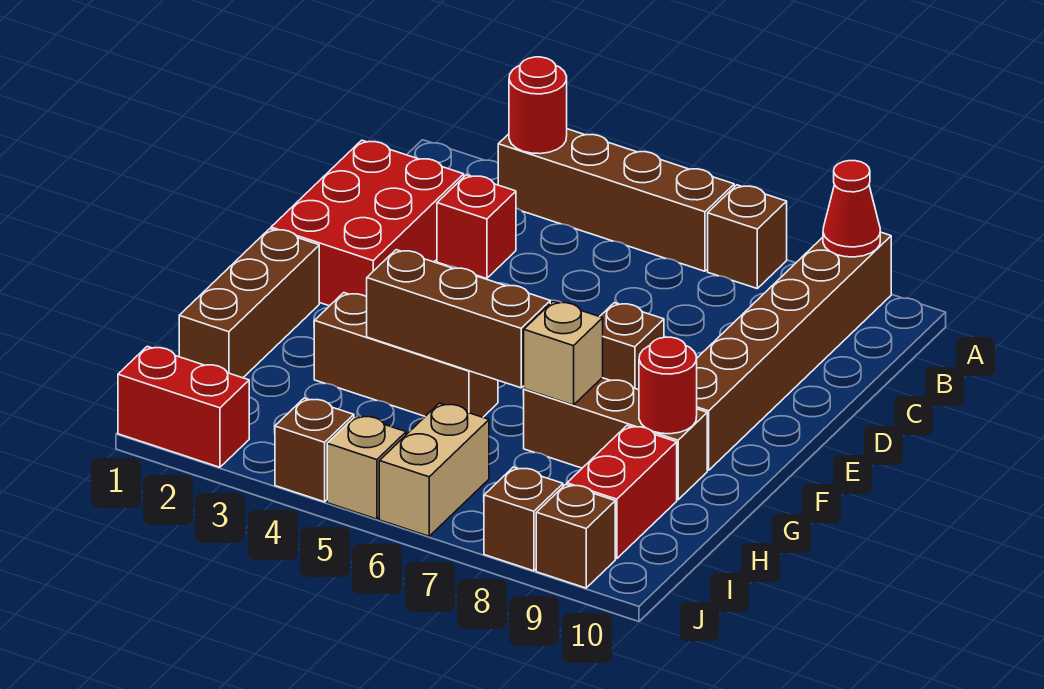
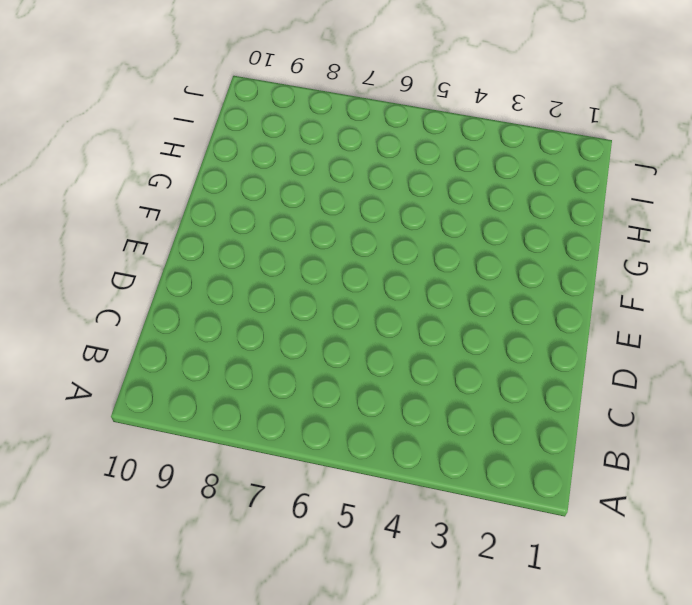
none -> brown brick A3:A6 level 1
none -> brown brick A7 level 1
none -> brown brick A9:F9 level 1

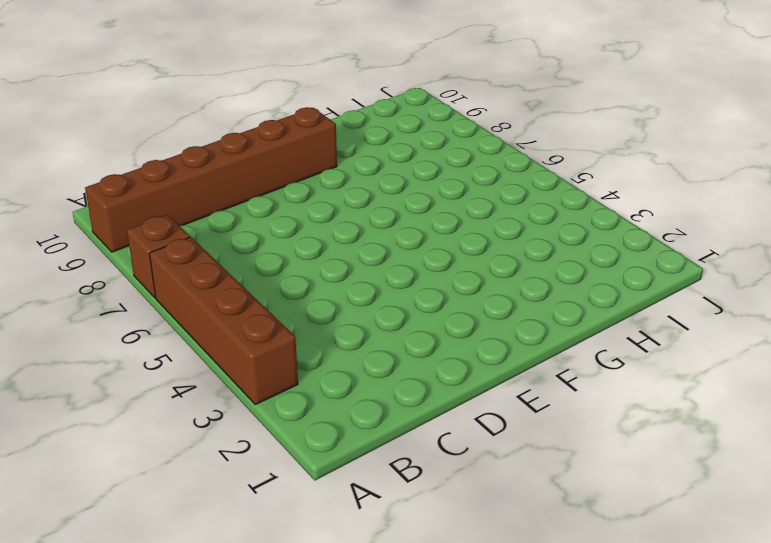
none -> red brick C1:E2 level 1
none -> red brick C3 level 1
none -> brown brick E7 level 1

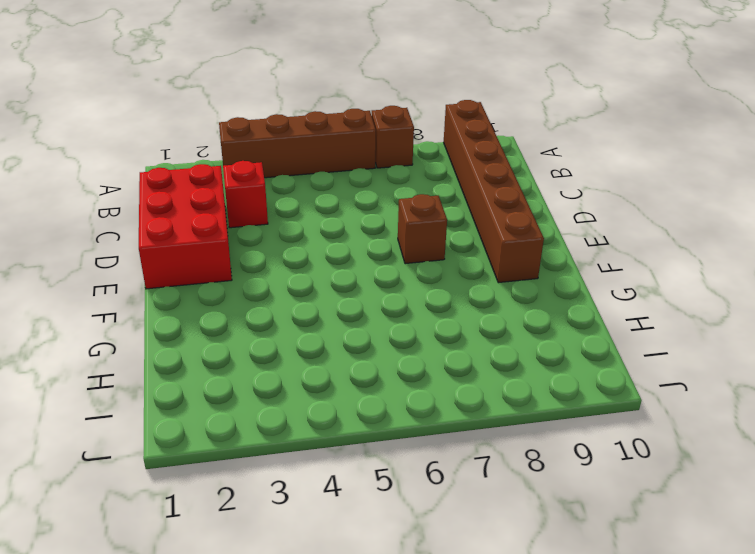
none -> brown brick F1:H1 level 1
none -> brown brick G3:G5 level 1
none -> brown brick G7:G9 level 1

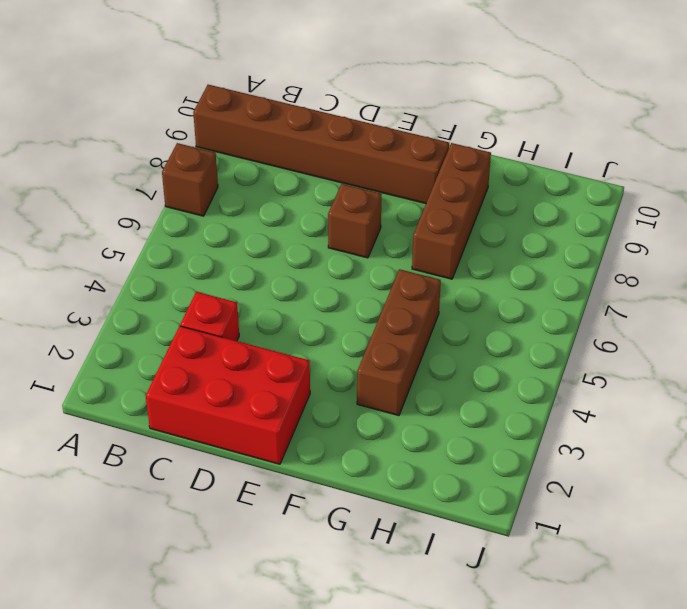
none -> brown brick A3:A6 level 1
none -> brown brick F1:H1 level 1
none -> red brick H9:I9 level 1

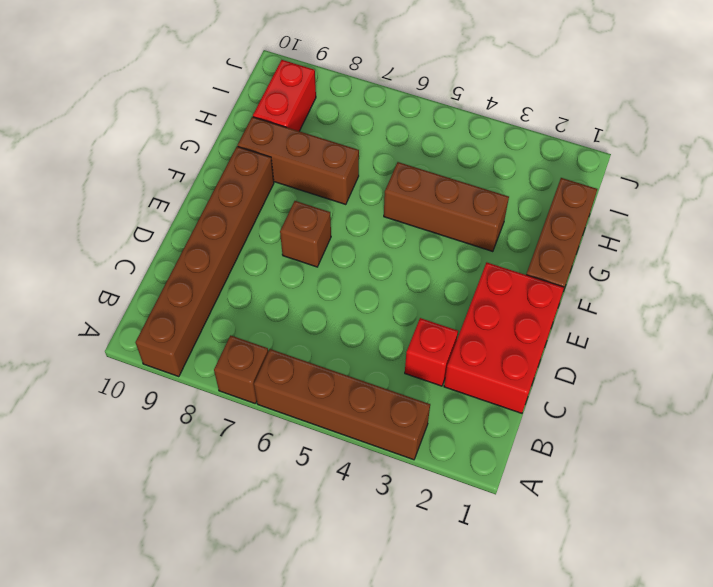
none -> tan brick I6:J6 level 1
none -> red brick J1:J2 level 1
none -> brown brick J4 level 1

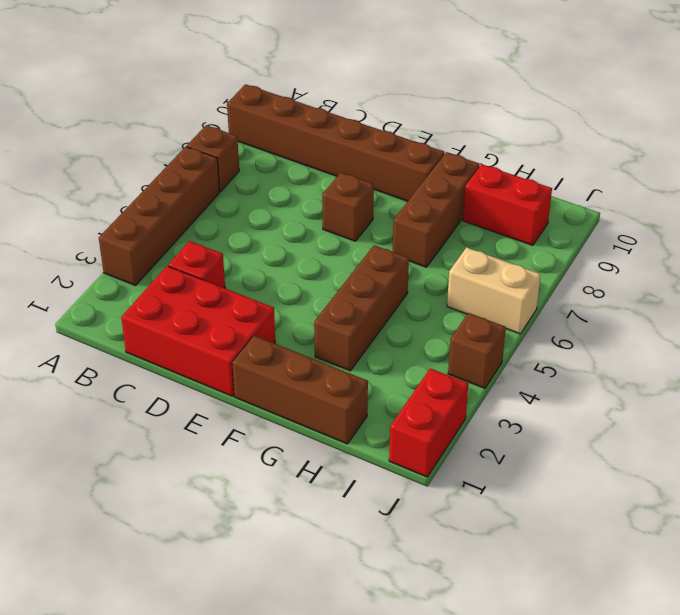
none -> tan brick J5 level 1
none -> brown brick J8 level 1
none -> brown brick J9 level 1

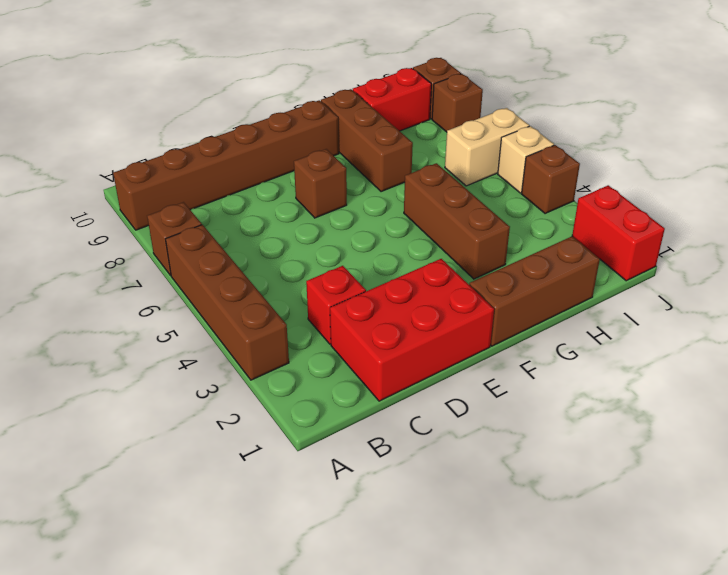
none -> red round brick A3 level 2
none -> red cone A9 level 2
none -> brown brick G4:G6 level 2

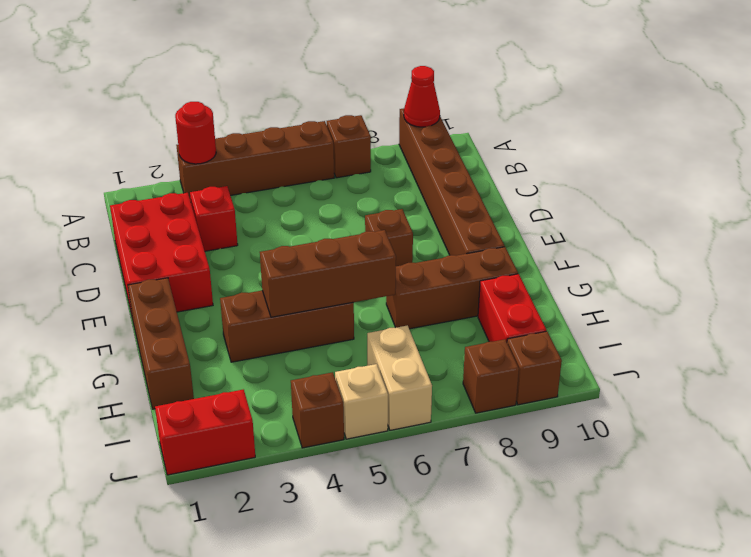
none -> tan brick G7 level 2
none -> red round brick G9 level 2

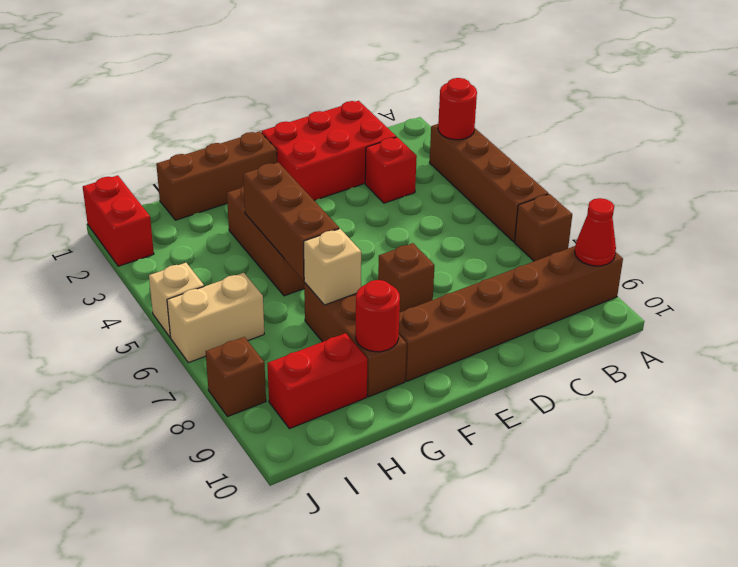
none -> brown brick J4 level 1
none -> brown brick J9 level 1

